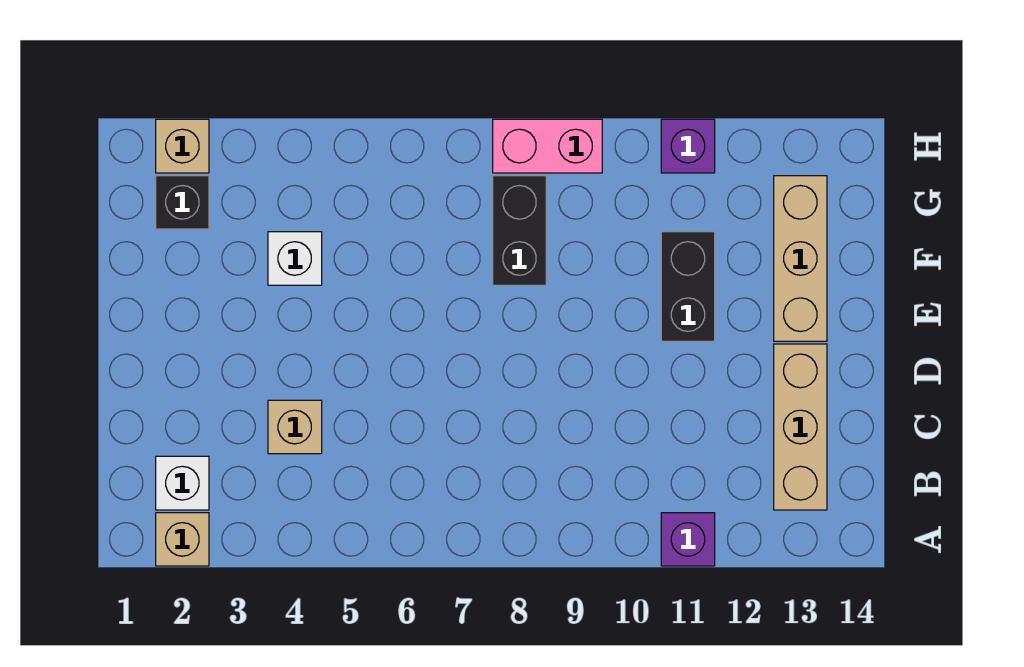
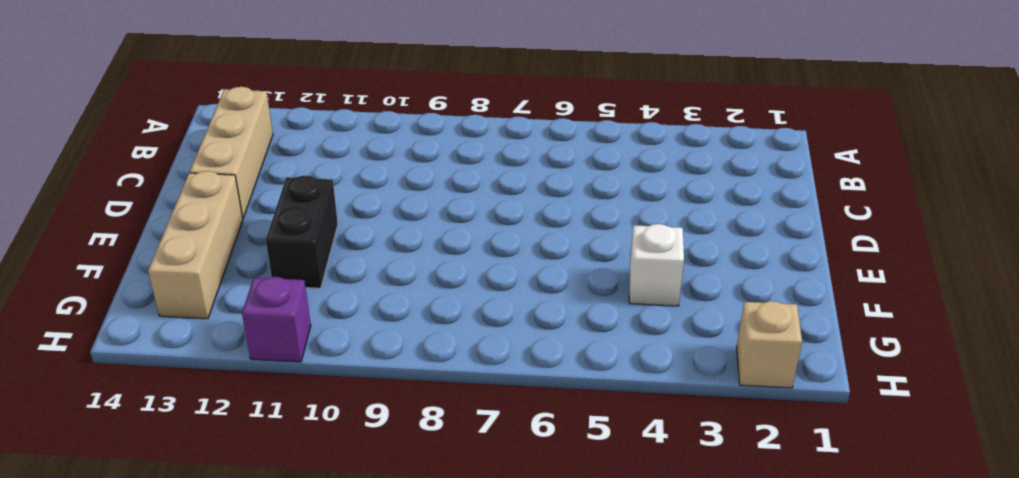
none -> tan brick A2 level 1
none -> purple brick A11 level 1
none -> white brick B2 level 1

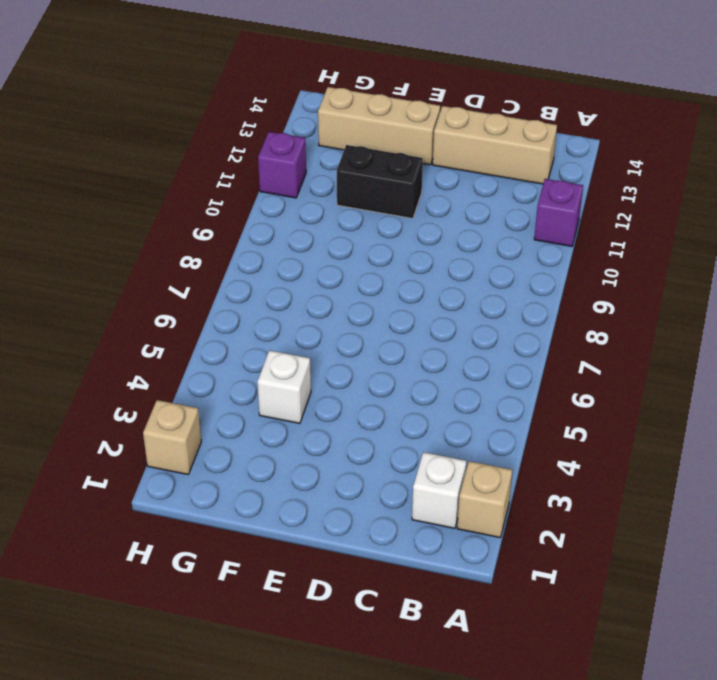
none -> tan brick C4 level 1
none -> black brick F8:G8 level 1
none -> black brick G2 level 1

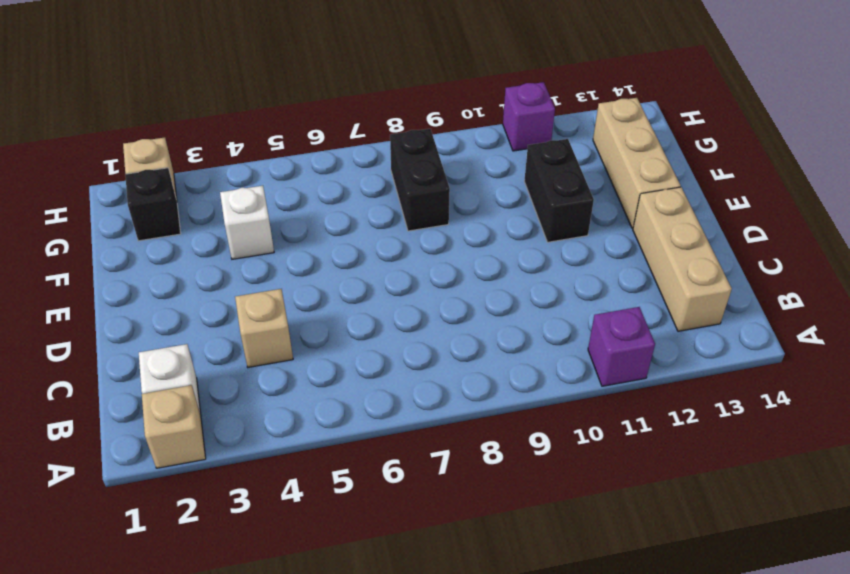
none -> pink brick H8:H9 level 1

